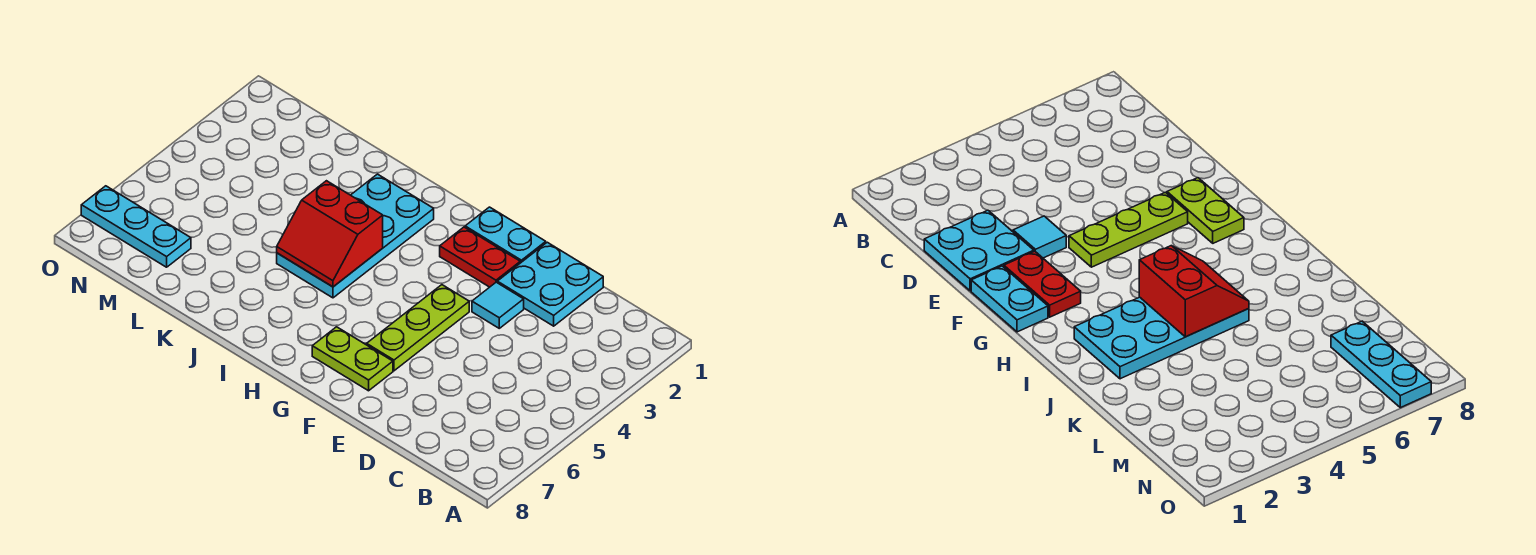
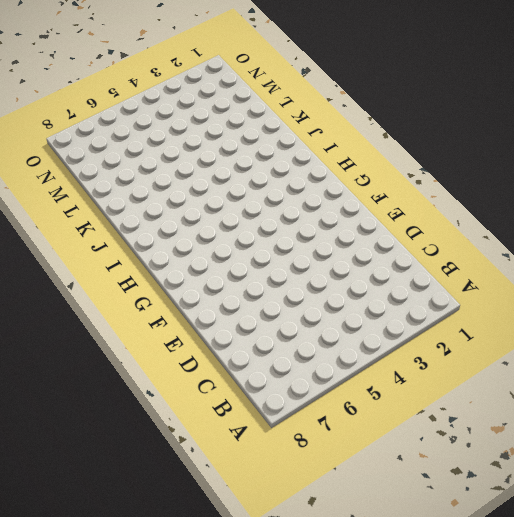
none -> cyan plate D1:E2 level 1
none -> cyan tile E3 level 1

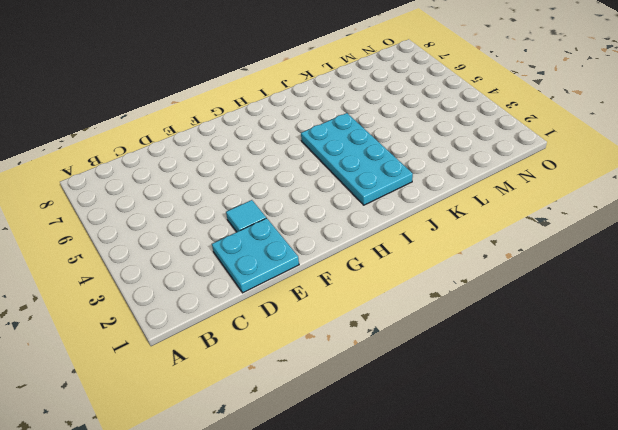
none -> cyan plate F1:G1 level 1
none -> red plate F2:G2 level 1

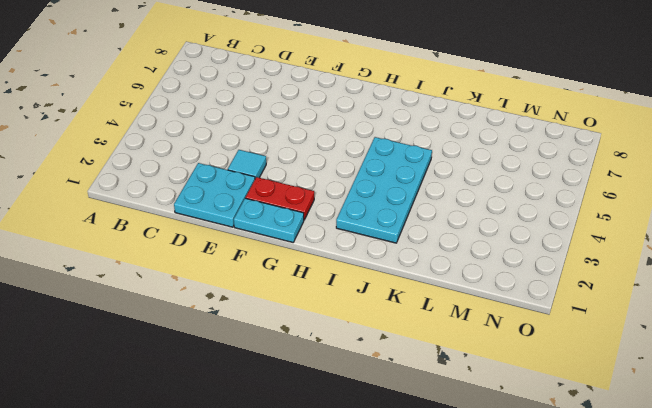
none -> lime plate F4:F6 level 1
none -> lime plate F7:G7 level 1

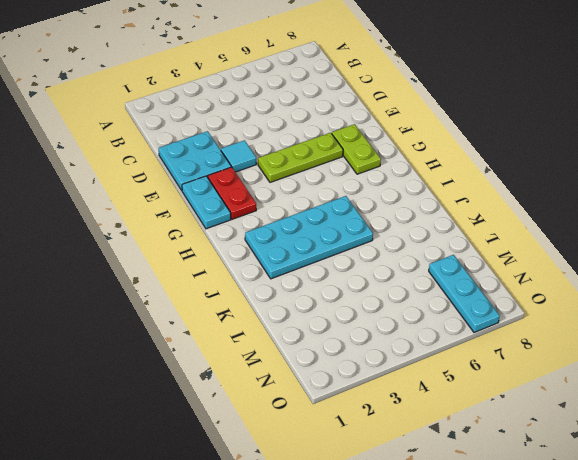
none -> red slope I4:J5 level 2 top 4

